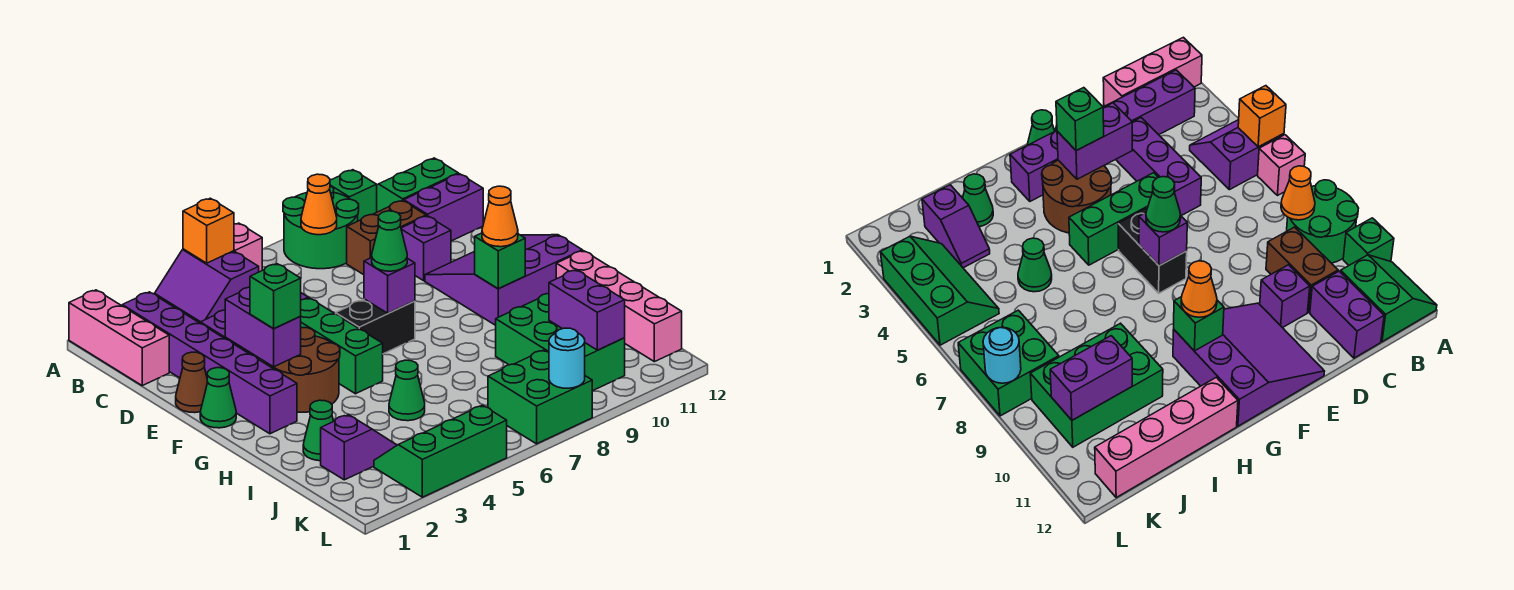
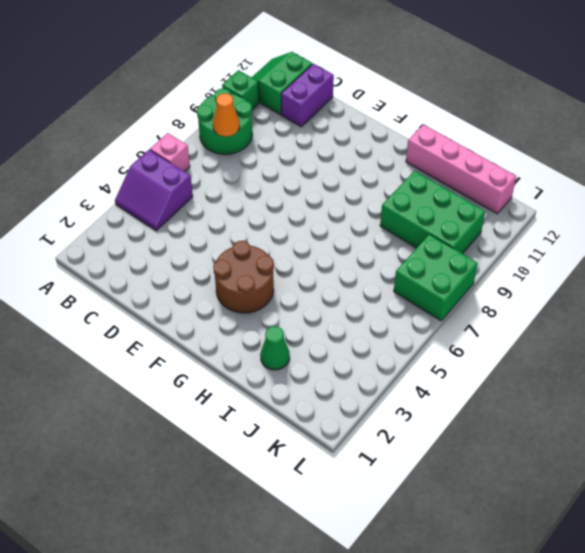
none -> pink brick A1:C1 level 1
none -> purple brick B2:G2 level 1
none -> brown brick C9:C10 level 1
none -> purple brick D3:D5 level 1

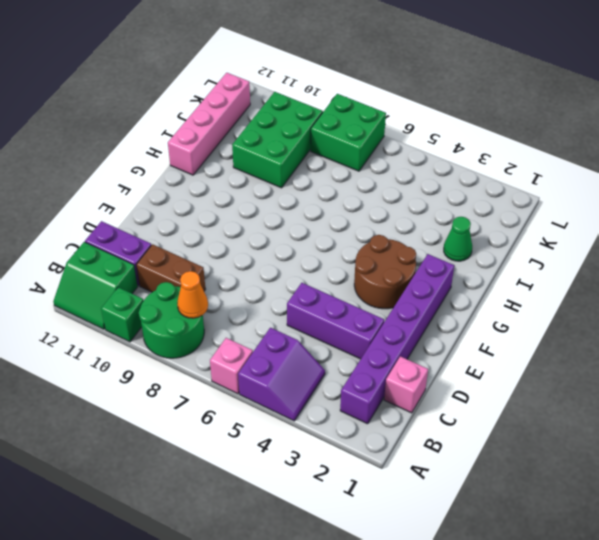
pink brick C1 level 1 -> pink brick A1:C1 level 1
none -> purple brick D10 level 1
none -> brown cone E1 level 1
none -> green brick E5:G5 level 1
none -> purple slope E10:G12 level 1 top G

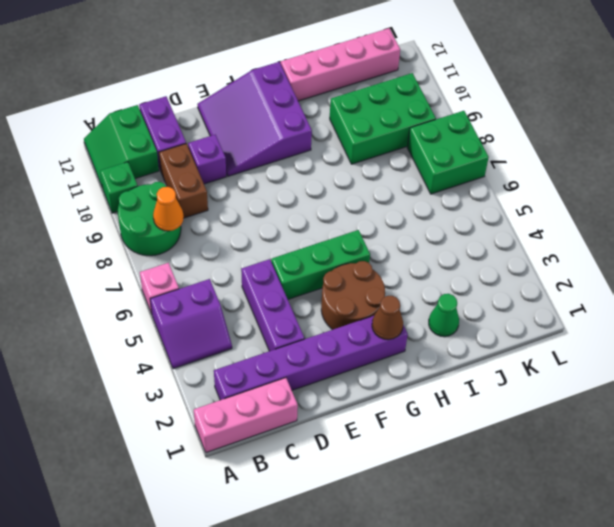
brown cone G2 level 2 -> brown cone E1 level 1
none -> green cone F1 level 1
none -> black brick F6:F7 level 1
none -> green cone I5 level 1
none -> purple slope J2:J3 level 1 top 2

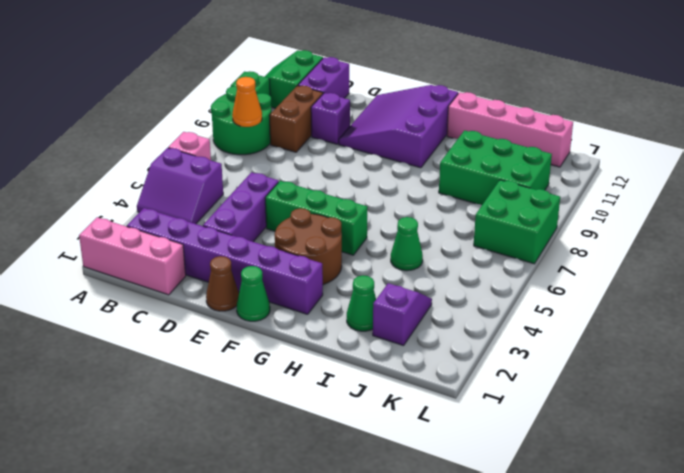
none -> black brick F6:F7 level 1
none -> green slope K3:L5 level 1 top L
none -> orange brick A5 level 2
none -> purple brick E3:F3 level 2

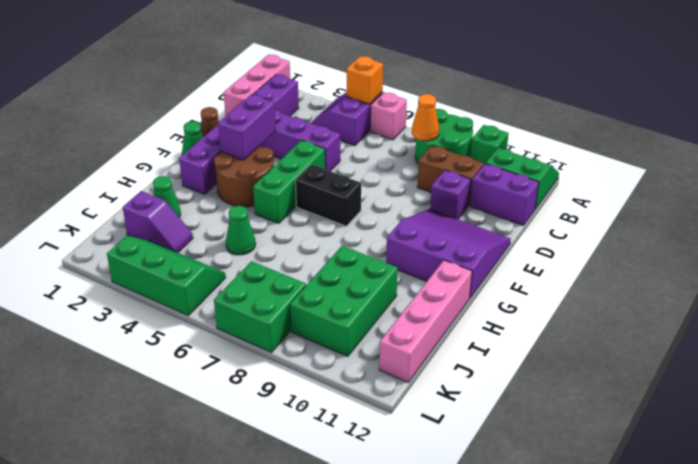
none -> purple brick F7 level 2
none -> green brick G10 level 2
none -> purple brick J10:K10 level 2
none -> cyan round brick L8 level 2

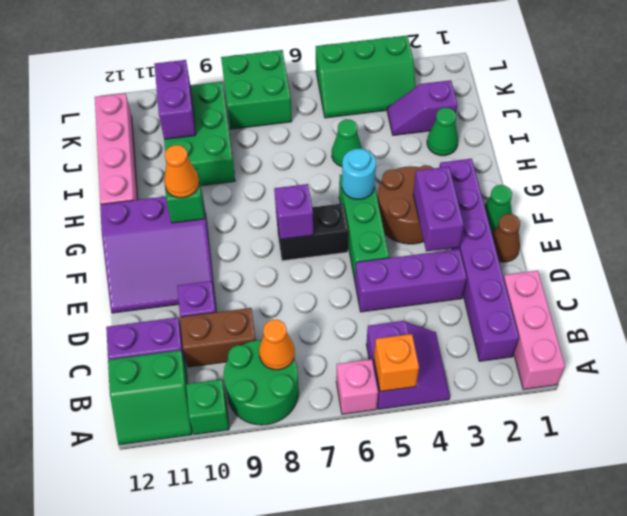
cyan round brick G5 level 2 -> cyan round brick L8 level 2
none -> green brick F3 level 3
none -> green cone F7 level 3

